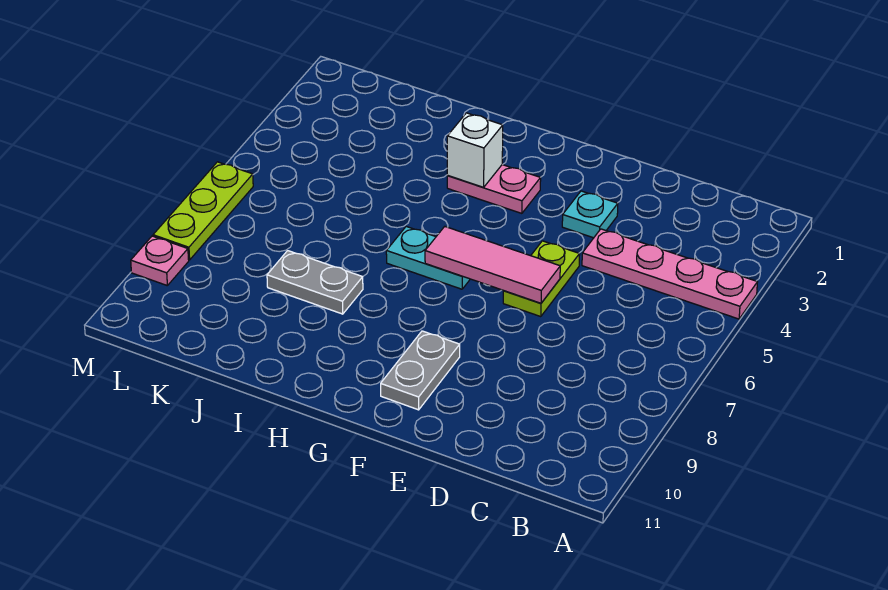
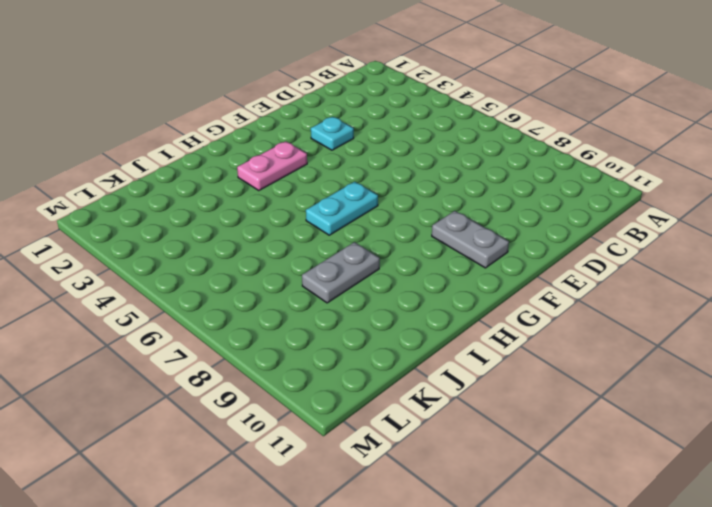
none -> pink plate A4:D4 level 1
none -> lime plate E5:E6 level 1

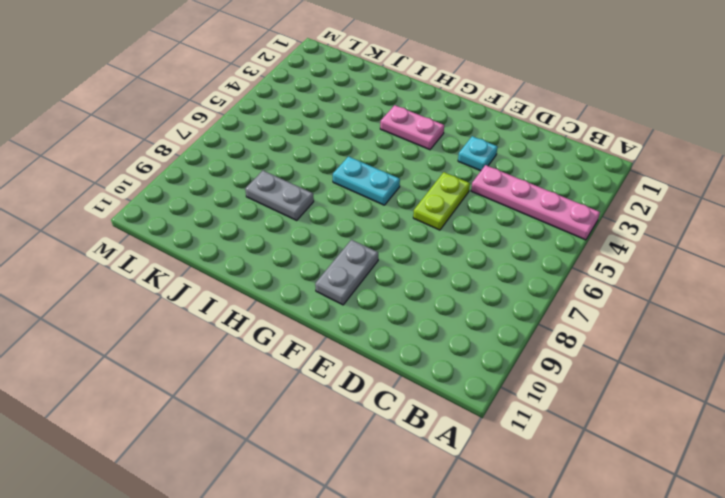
none -> lime plate M6:M8 level 1
none -> pink plate M9 level 1

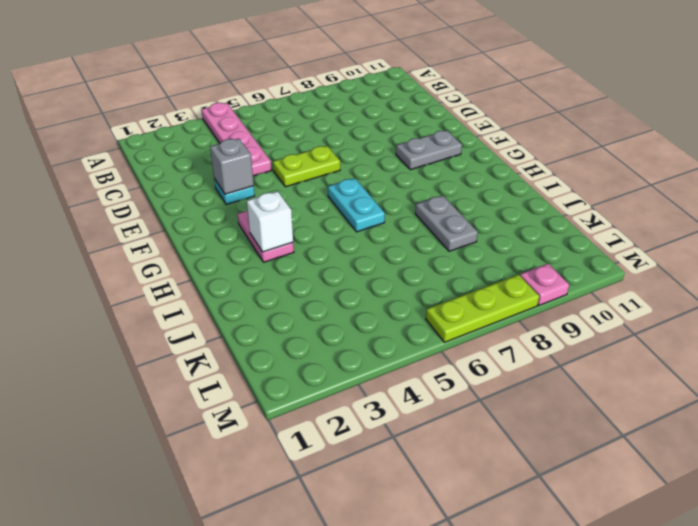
grey brick E3 level 2 -> none
none -> pink tile E6:G6 level 2

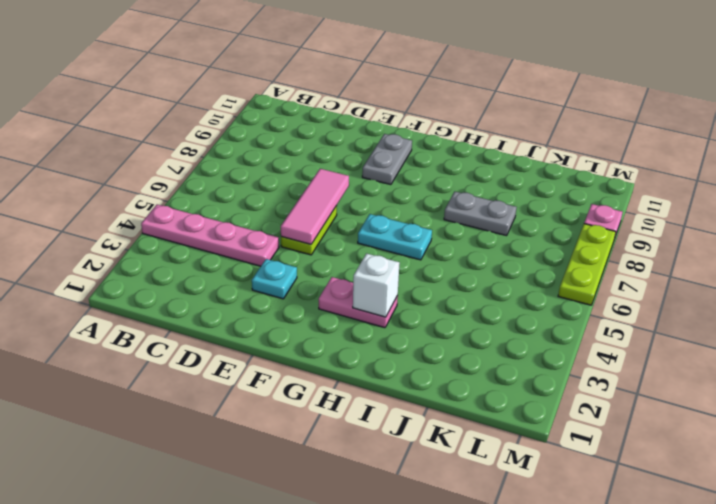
pink tile E5:E7 level 2 -> pink tile E6:G6 level 2

